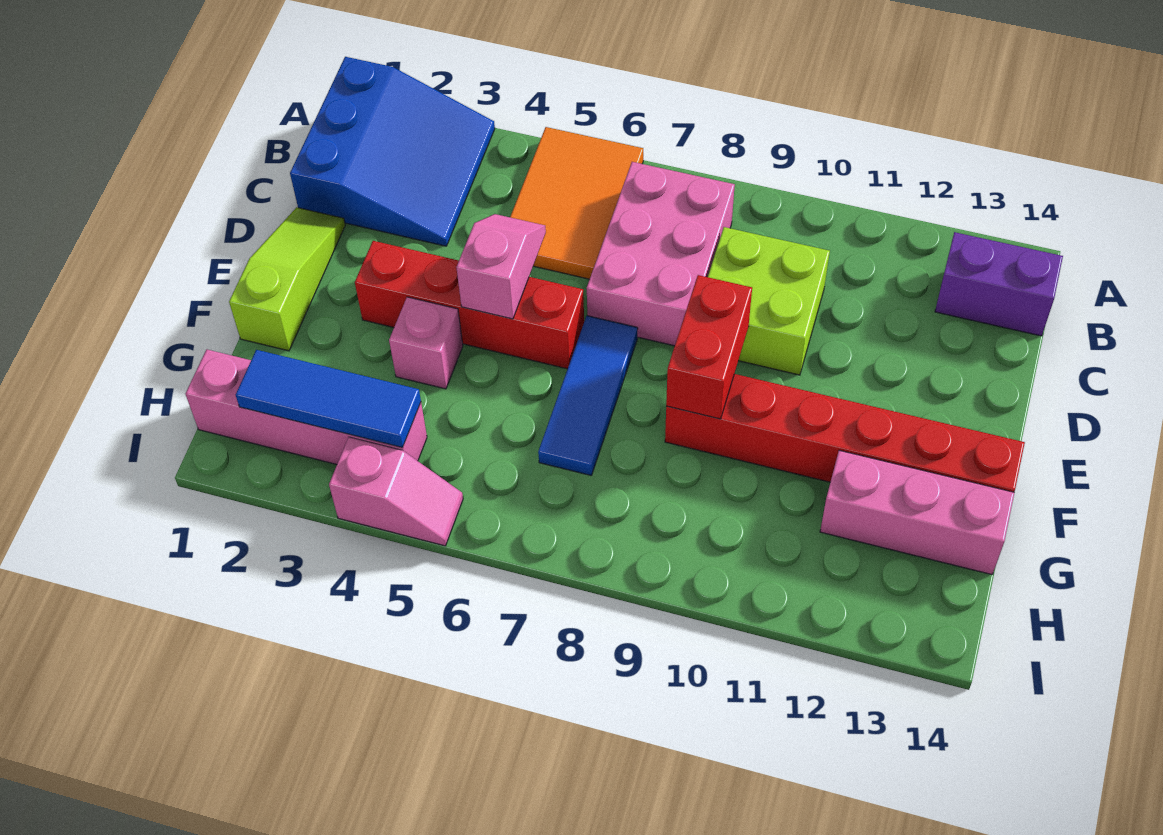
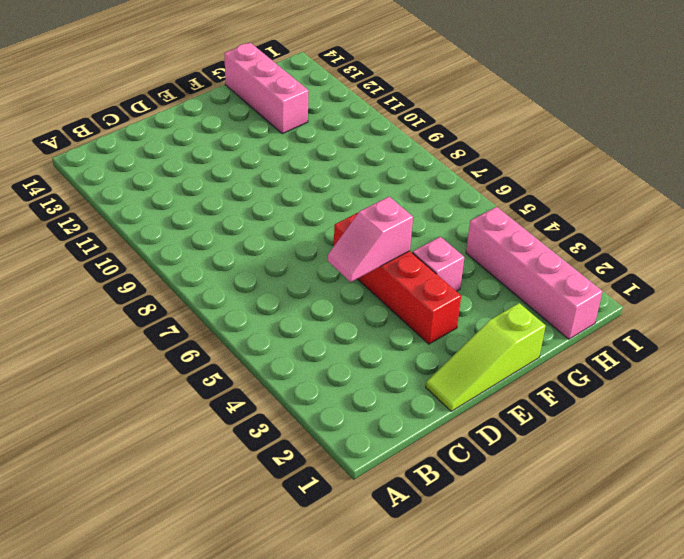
none -> blue slope A1:C3 level 1 top 1
none -> orange tile A5:C6 level 1
none -> pink brick B7:D8 level 1

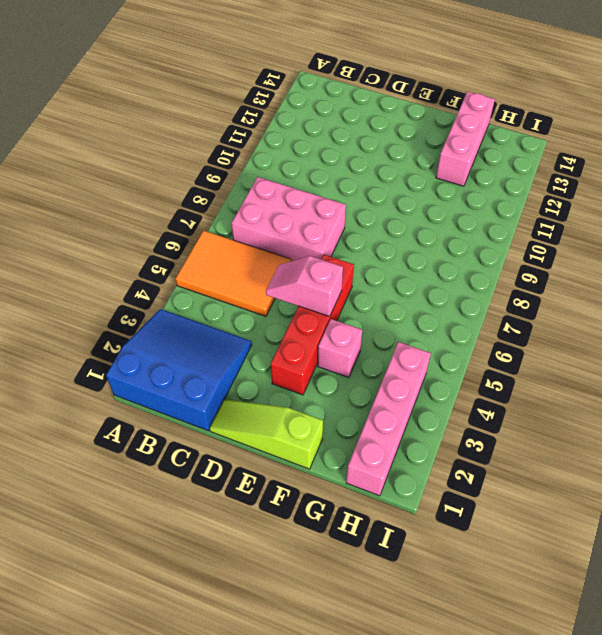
none -> purple brick B13:B14 level 1
none -> lime brick C9:D10 level 1
none -> blue tile E7:G7 level 1

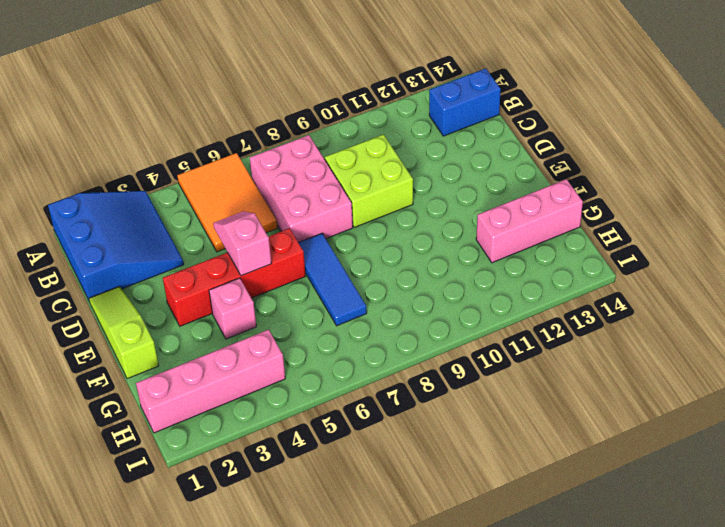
blue brick B13:B14 level 1 -> purple brick B13:B14 level 1
none -> red brick F9:F14 level 1
none -> pink slope I4:I5 level 1 top 4
none -> red brick E9:F9 level 2

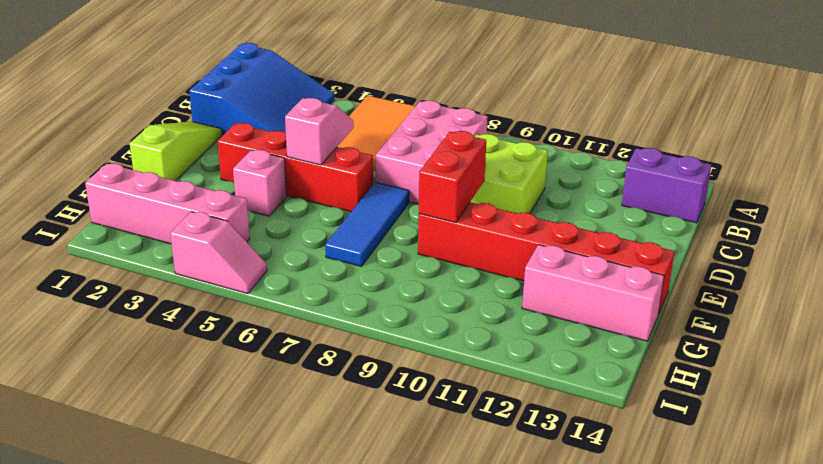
none -> blue tile H2:H4 level 2

